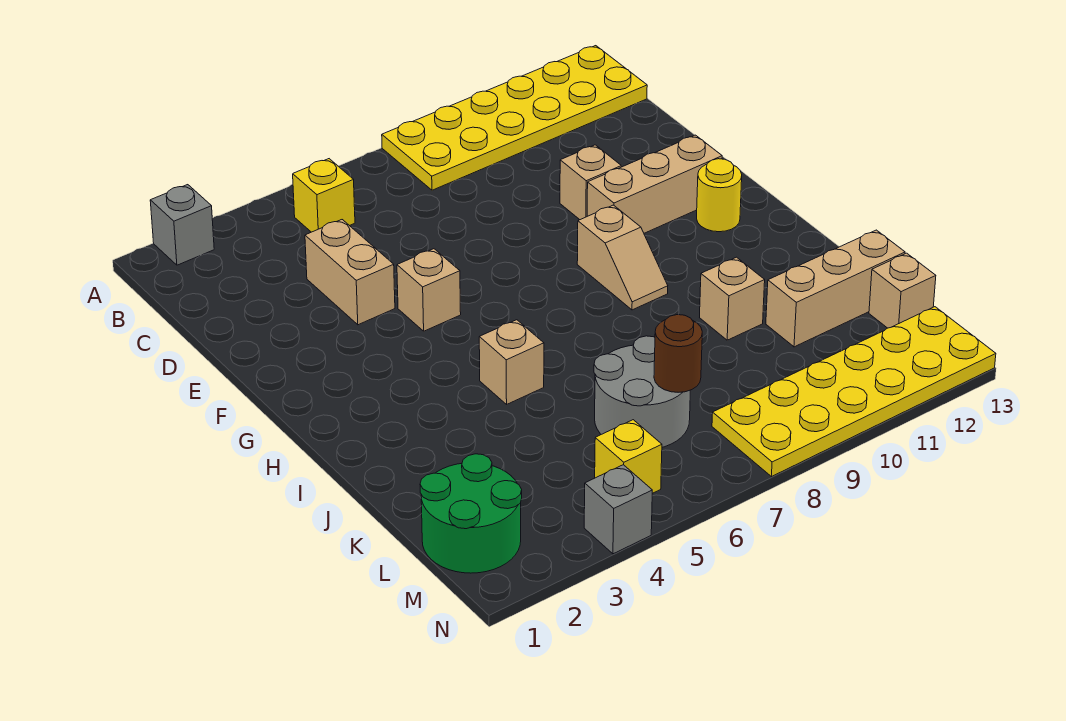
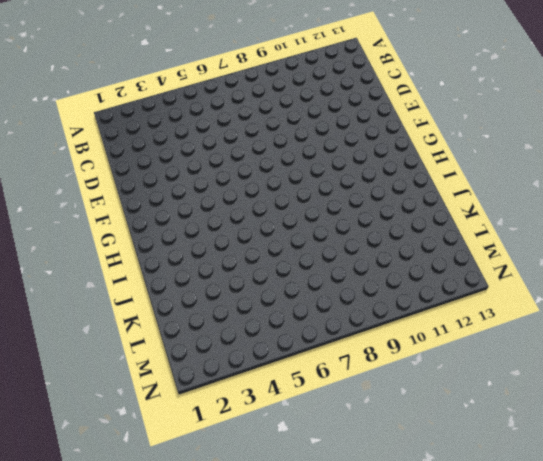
none -> grey brick A2 level 1
none -> yellow plate A8:B13 level 1
none -> yellow brick B5 level 1

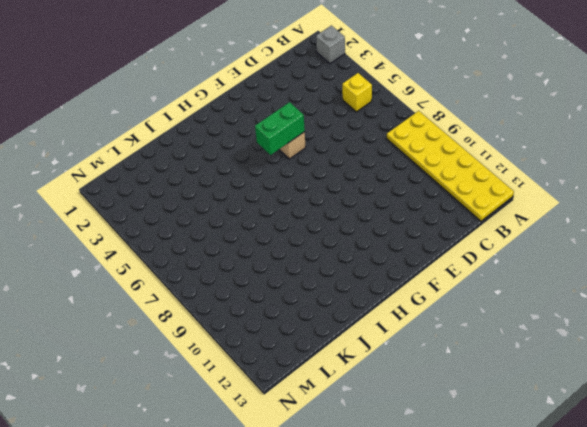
green brick F5:G5 level 2 -> none
none -> tan brick D4:E4 level 1
none -> tan brick E10 level 1
none -> tan brick F10:F12 level 1

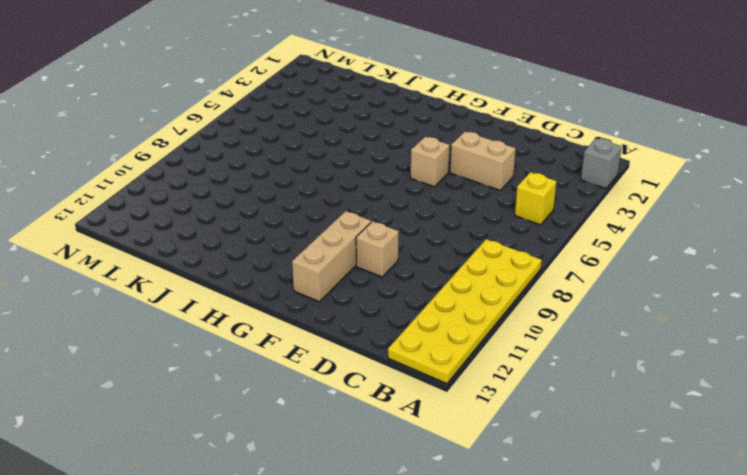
none -> tan slope G9:H9 level 1 top G
none -> yellow round brick G12 level 1
none -> tan brick I5 level 1

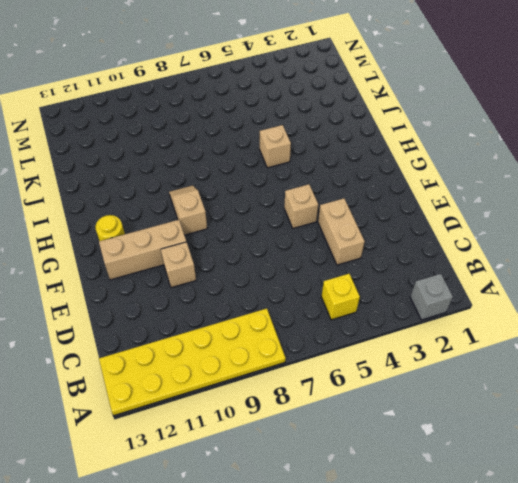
none -> tan brick J10 level 1
none -> grey round brick K6:L7 level 1
none -> tan brick K11:K13 level 1

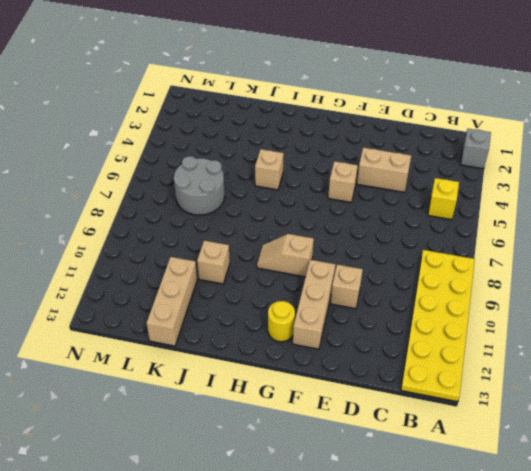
none -> green round brick L1:M2 level 1
none -> tan brick L13 level 1
none -> yellow brick M5 level 1

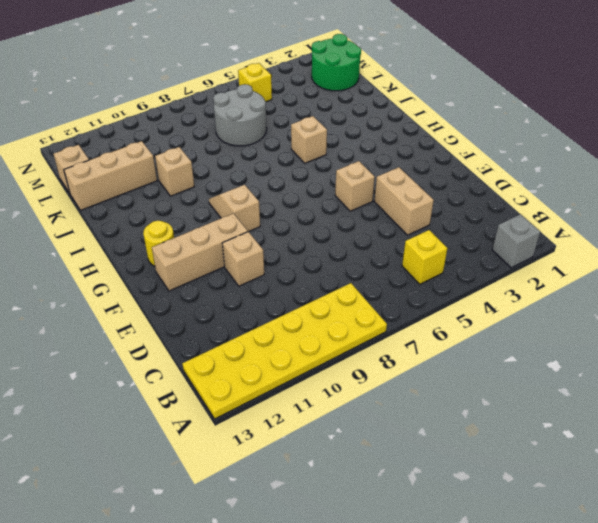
none -> yellow plate M8:N13 level 1
none -> grey brick N4 level 1
none -> brown round brick L7 level 2

